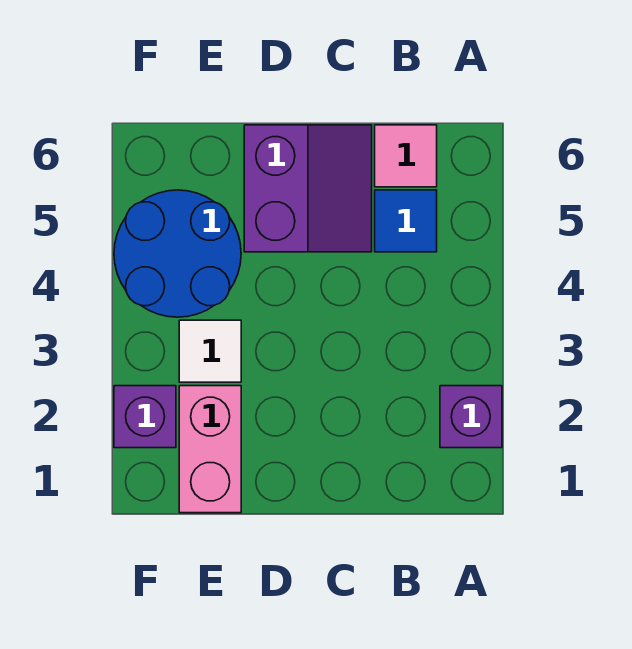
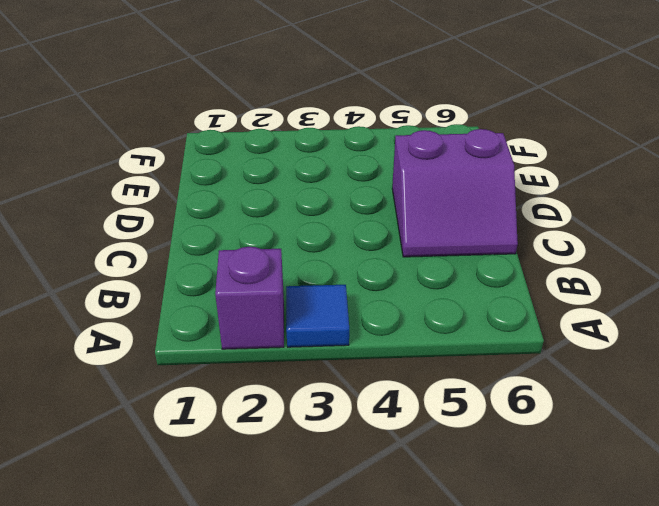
blue tile A3 level 1 -> blue tile B5 level 1
none -> pink tile B6 level 1
none -> pink brick E1:E2 level 1

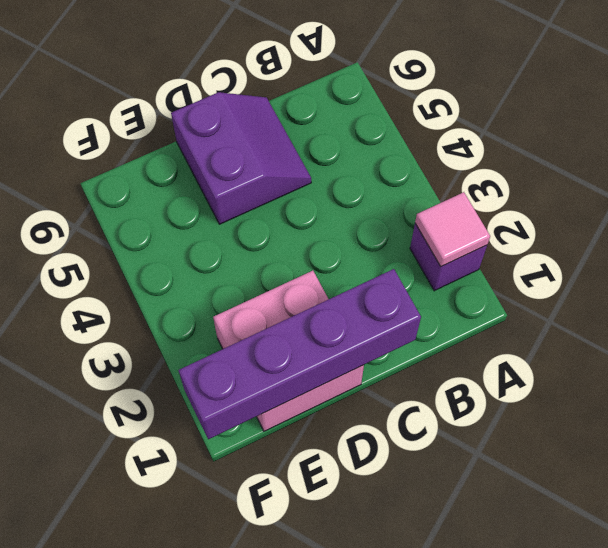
pink tile A2 level 2 -> pink tile B6 level 1
purple brick C1:F1 level 2 -> none
pink brick D1:E2 level 1 -> pink brick E1:E2 level 1
none -> blue tile B5 level 1
none -> white tile E3 level 1

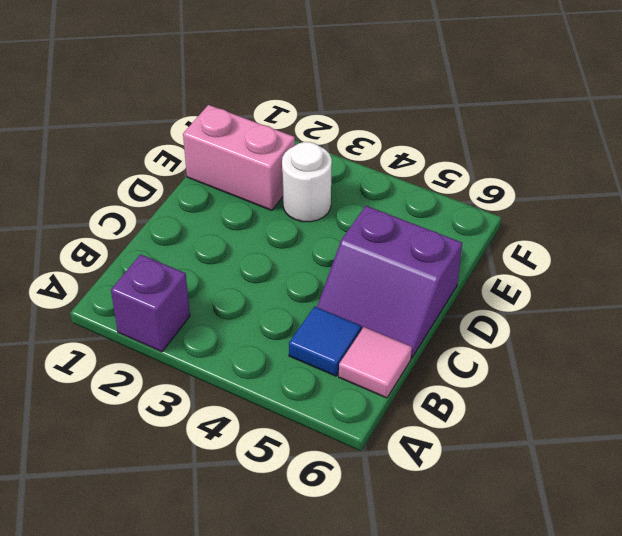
white round brick E3 level 1 -> white tile E3 level 1
none -> blue round brick E4:F5 level 1
none -> purple brick F2 level 1

